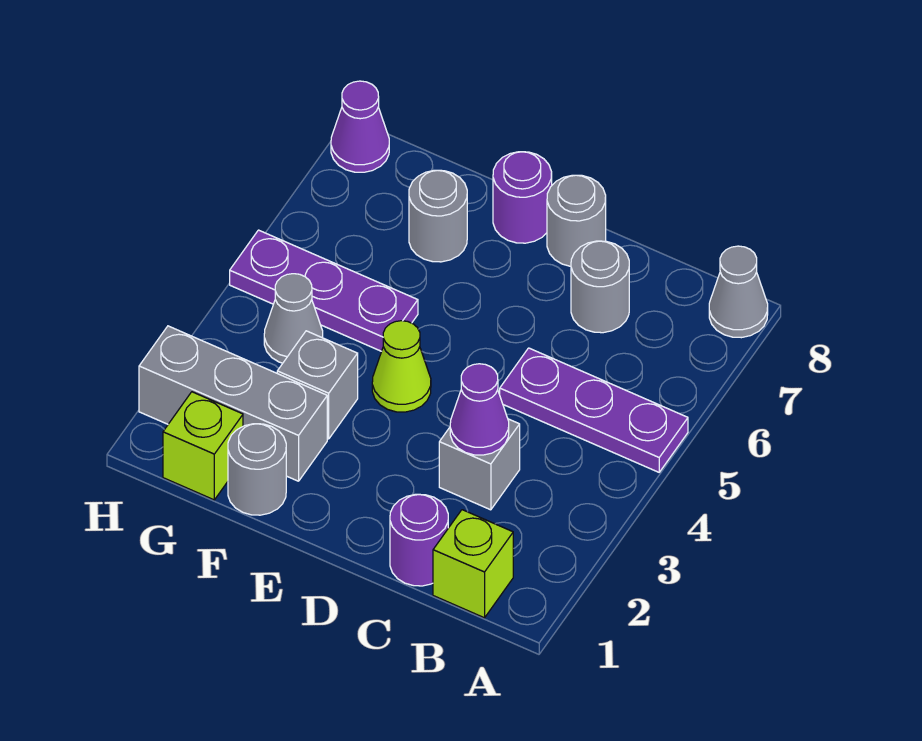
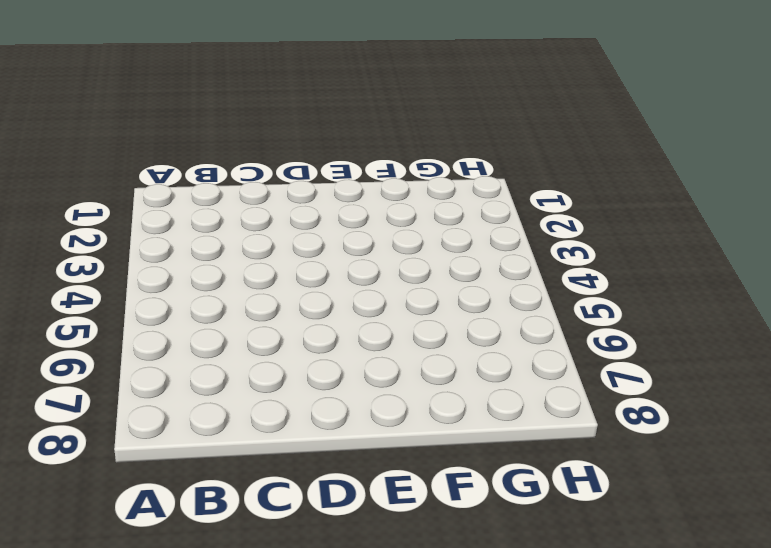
none -> purple plate A5:C5 level 1
none -> grey cone A8 level 1
none -> lime brick B1 level 1

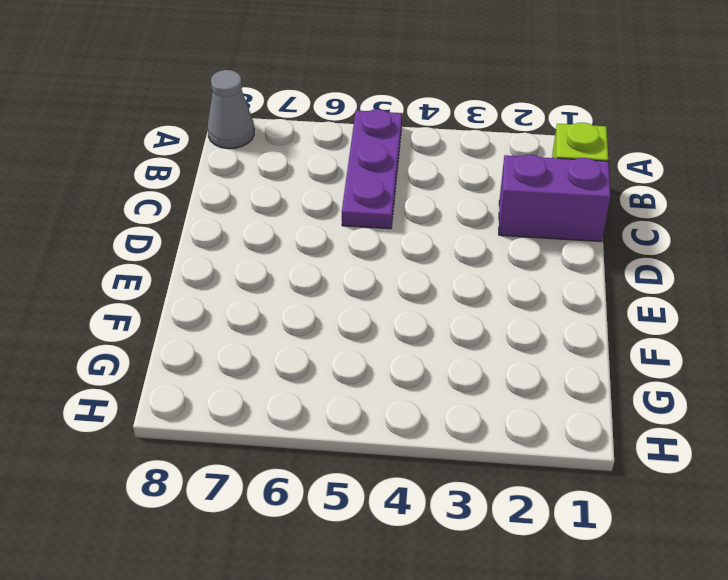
purple brick C1:C2 level 1 -> purple round brick C1 level 1
none -> grey brick C3 level 1
none -> grey round brick C7 level 1
none -> grey round brick D8 level 1

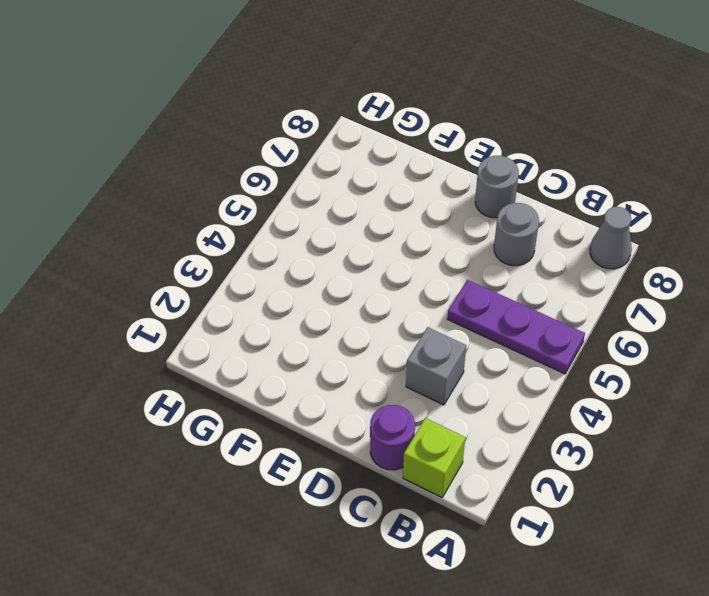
none -> lime cone E4 level 1
none -> purple round brick E8 level 1
none -> grey round brick F1 level 1

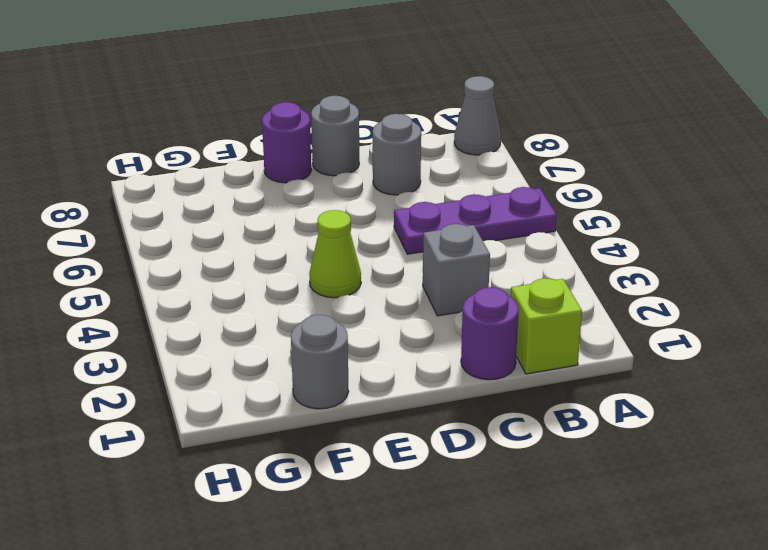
none -> grey brick F2:H2 level 1
none -> grey brick F3 level 1
none -> purple plate F5:H5 level 1

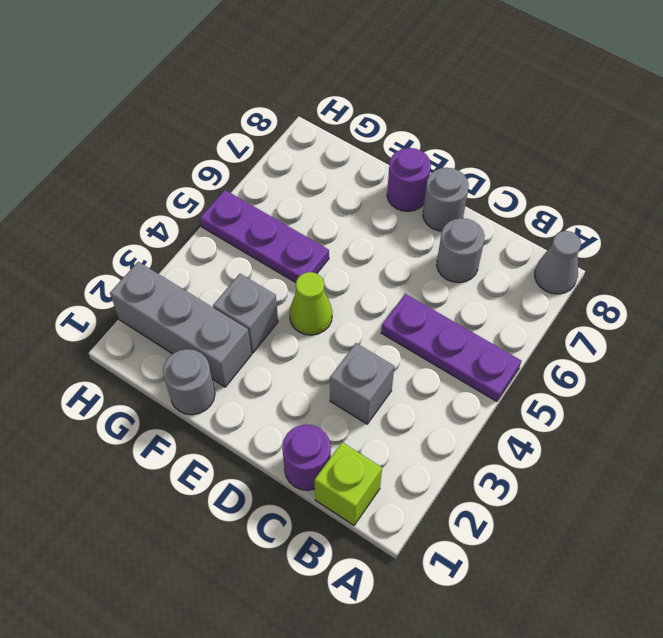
none -> grey round brick F7 level 1
none -> lime brick G1 level 1
none -> grey cone G4 level 1

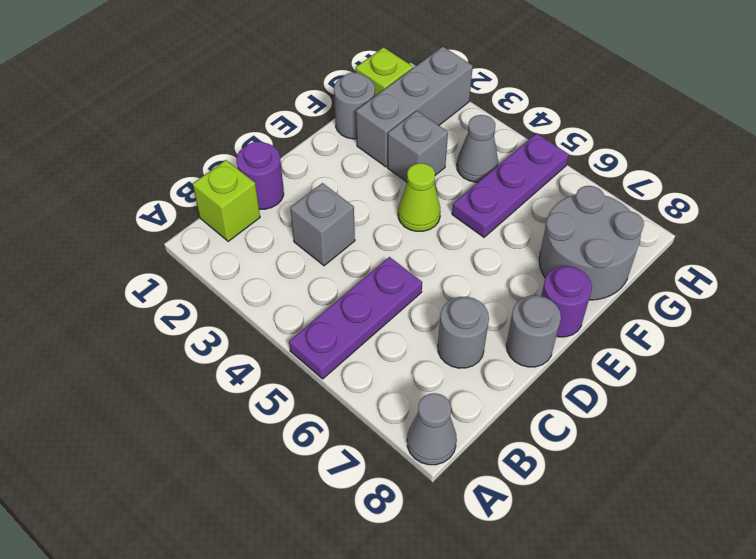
grey round brick F7:G8 level 1 -> grey round brick F7 level 1
none -> purple cone H8 level 1
none -> purple cone C3 level 2

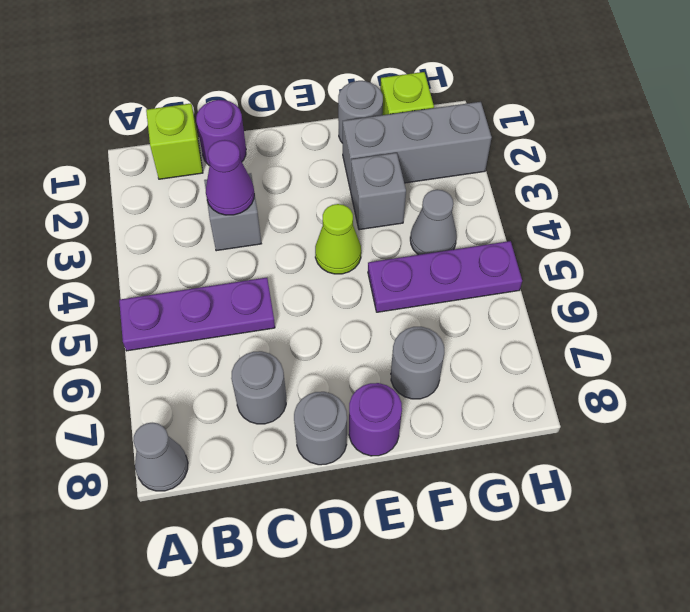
none -> purple cone H8 level 1

